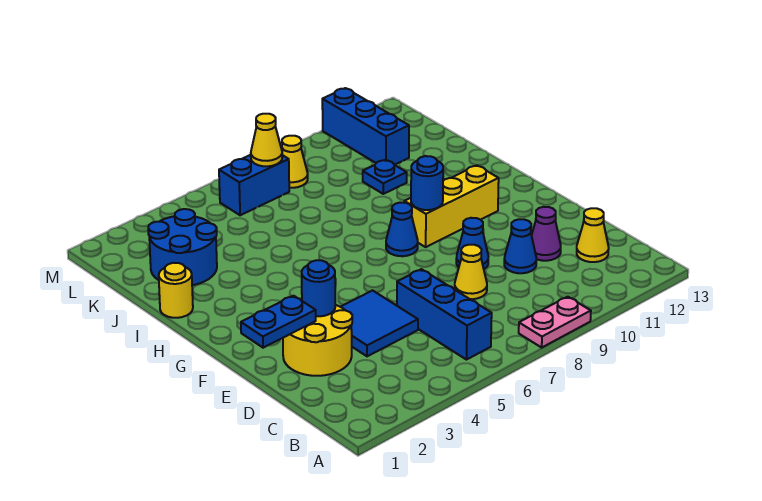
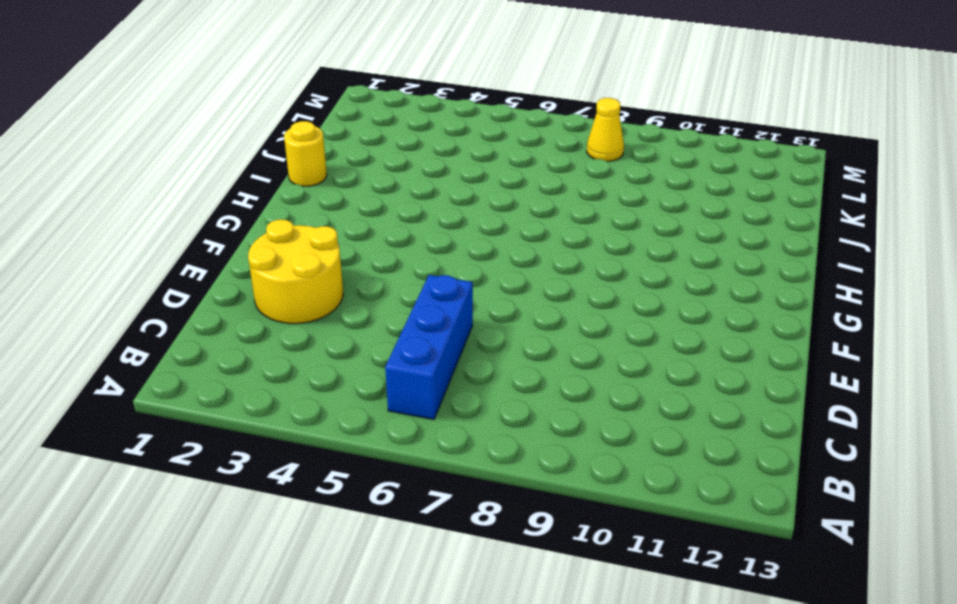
none -> pink plate A8:A9 level 1
none -> yellow cone C12 level 1
none -> blue tile D4:E5 level 1

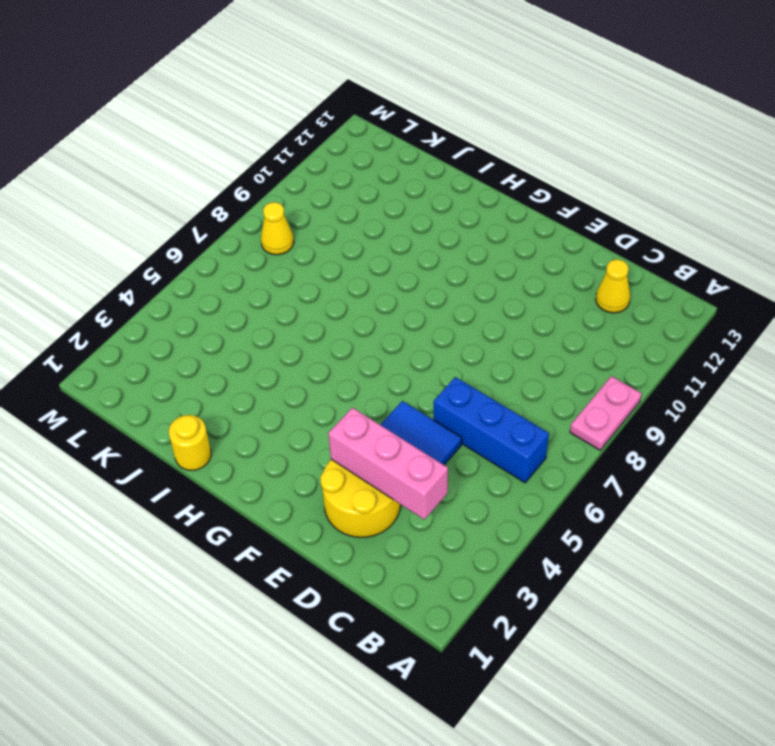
pink brick C3:E3 level 2 -> blue round brick E3 level 2
none -> yellow cone D8 level 1
none -> blue cone D10 level 1
none -> purple cone D11 level 1

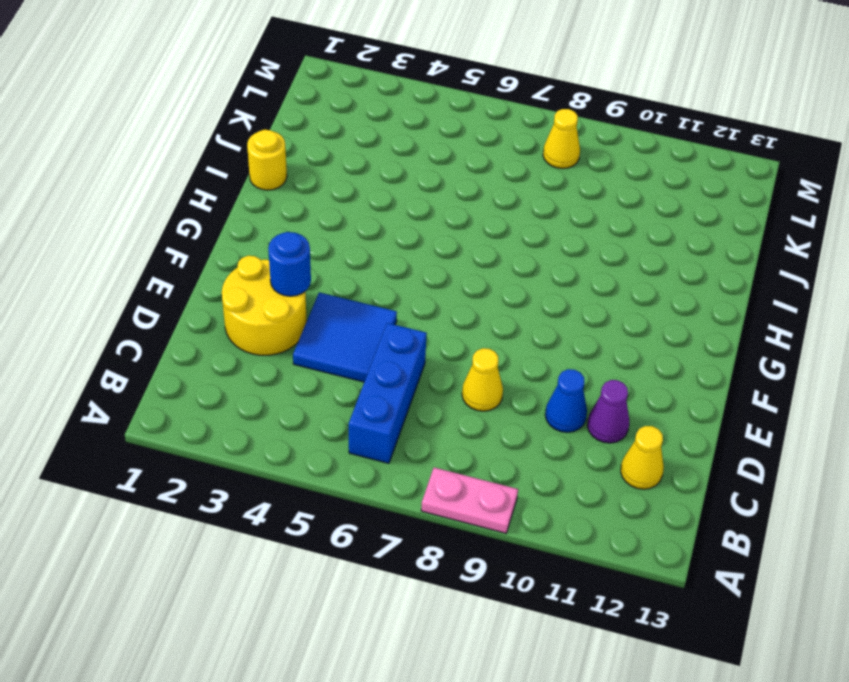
none -> blue cone E9 level 1
none -> blue cone G8 level 1
none -> yellow brick G9:G11 level 1

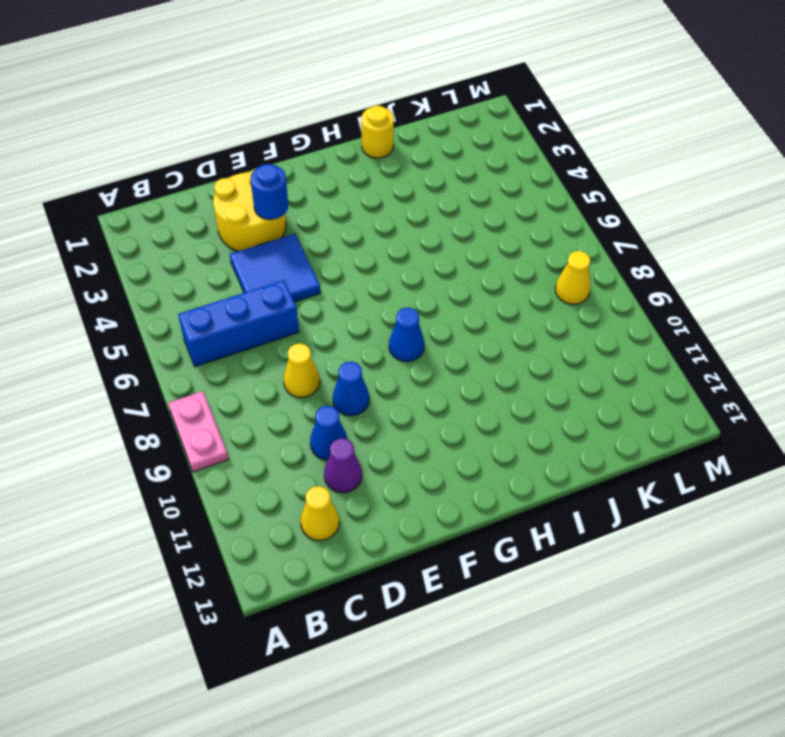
none -> yellow brick G9:G11 level 1
none -> blue round brick J2:K3 level 1
none -> blue plate J10 level 1

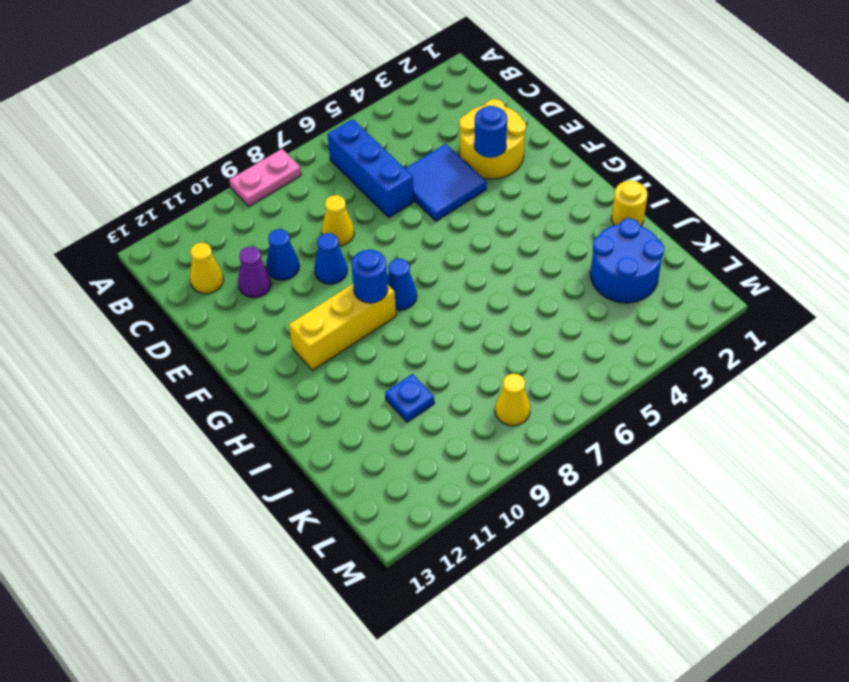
none -> blue brick K11:M11 level 1
none -> blue brick L6:L7 level 1
none -> blue plate E1:E2 level 2

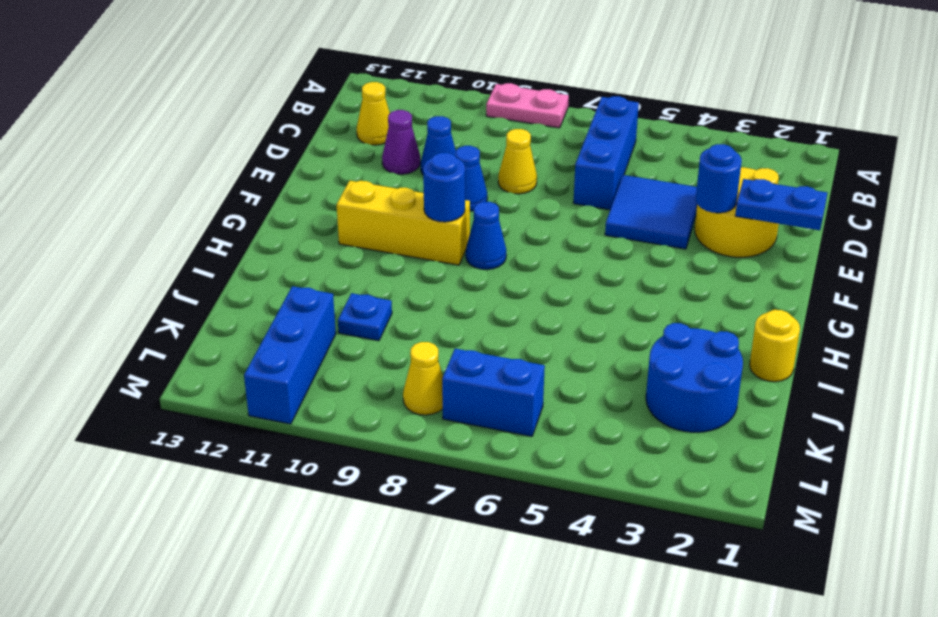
none -> yellow cone L7 level 2

